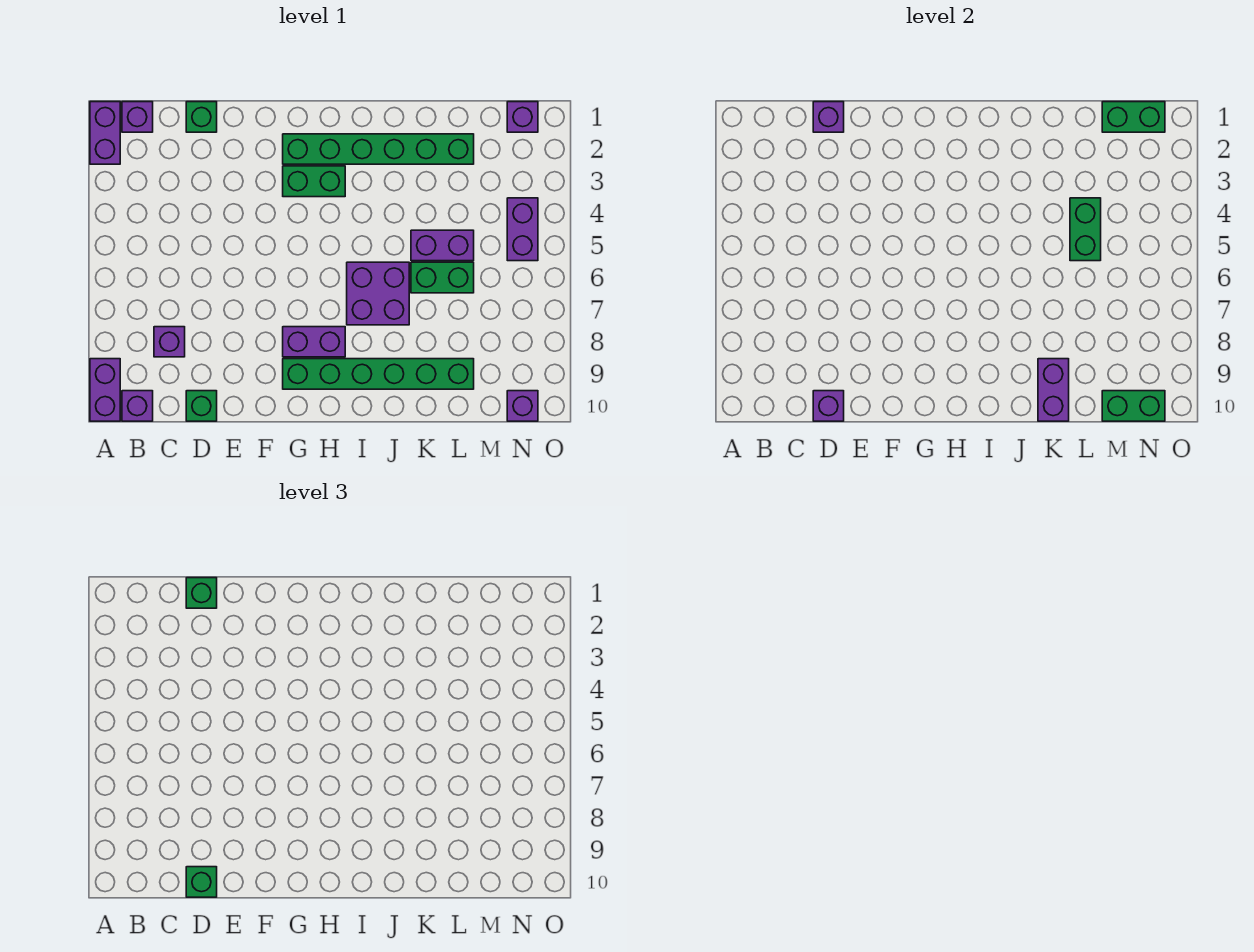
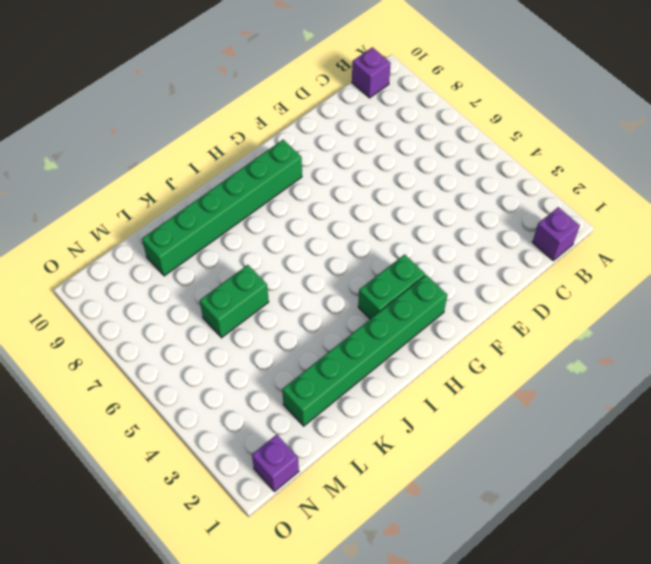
none -> purple brick A1:A2 level 1
none -> purple brick A9:A10 level 1
none -> purple brick C8 level 1

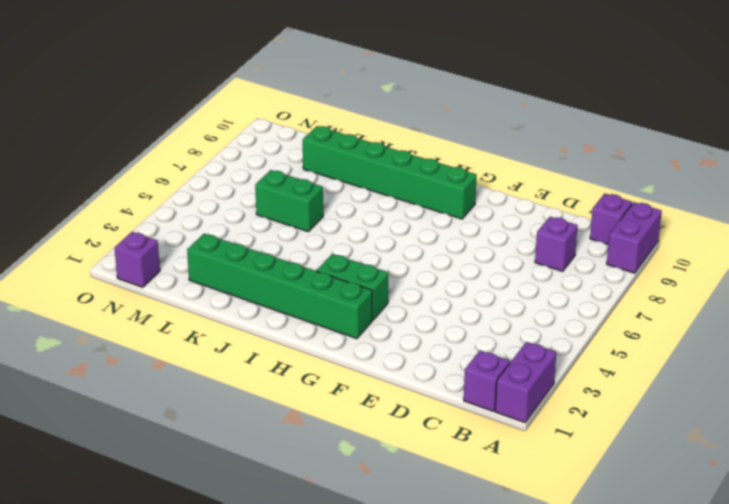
none -> green brick D1 level 1
none -> green brick D10 level 1
none -> purple brick G8:H8 level 1

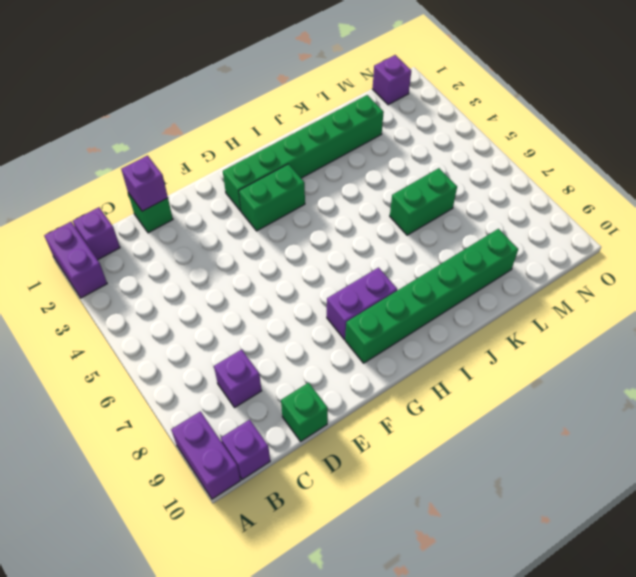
none -> purple brick I6:J7 level 1
none -> purple brick K5:L5 level 1
none -> purple brick N4:N5 level 1

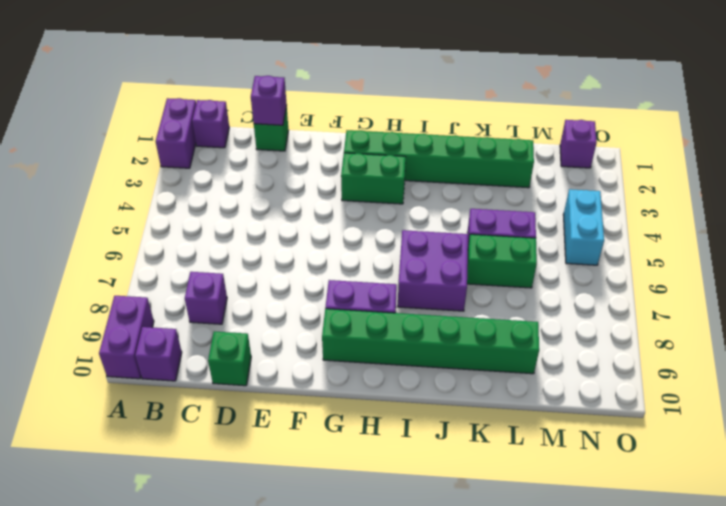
cyan brick N4:N5 level 1 -> purple brick N4:N5 level 1
none -> purple brick N10 level 1
none -> purple brick D10 level 2
none -> purple brick K9:K10 level 2

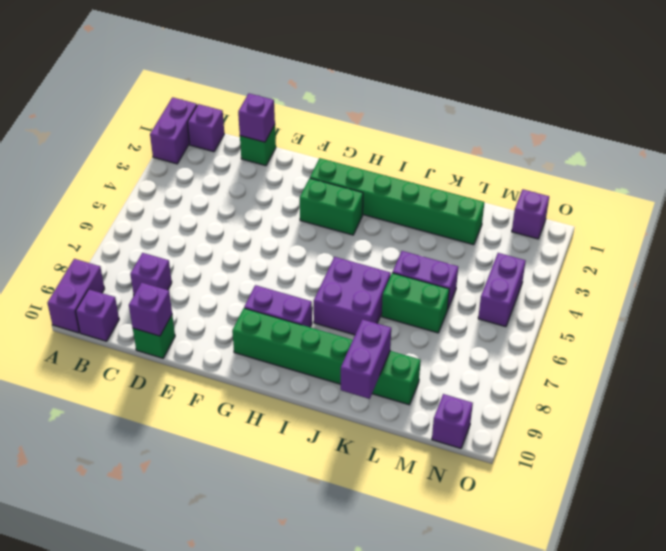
none -> green brick L4:L5 level 2
none -> green brick M1:N1 level 2
none -> green brick M10:N10 level 2

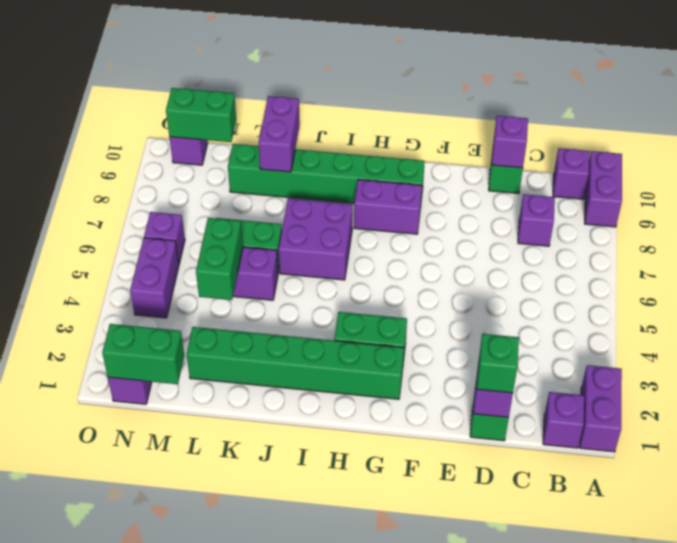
purple brick N6 level 1 -> none
none -> green brick D10 level 3

